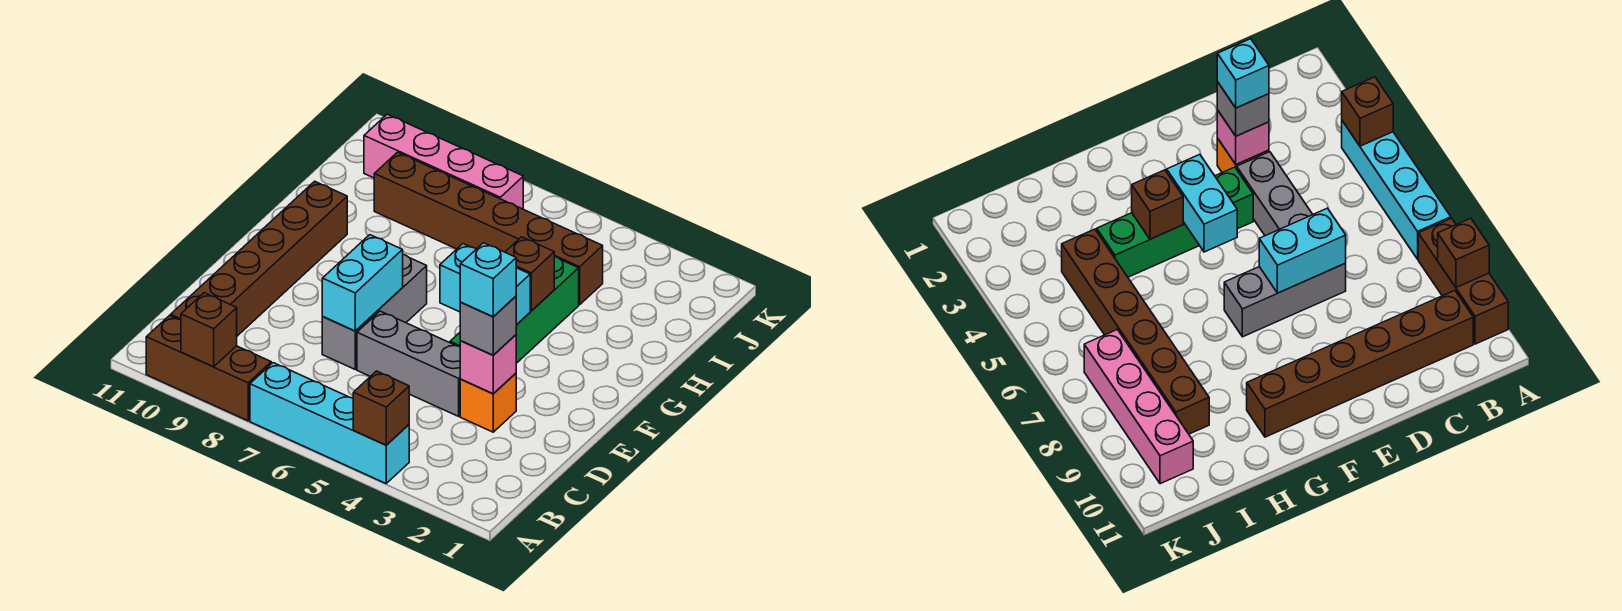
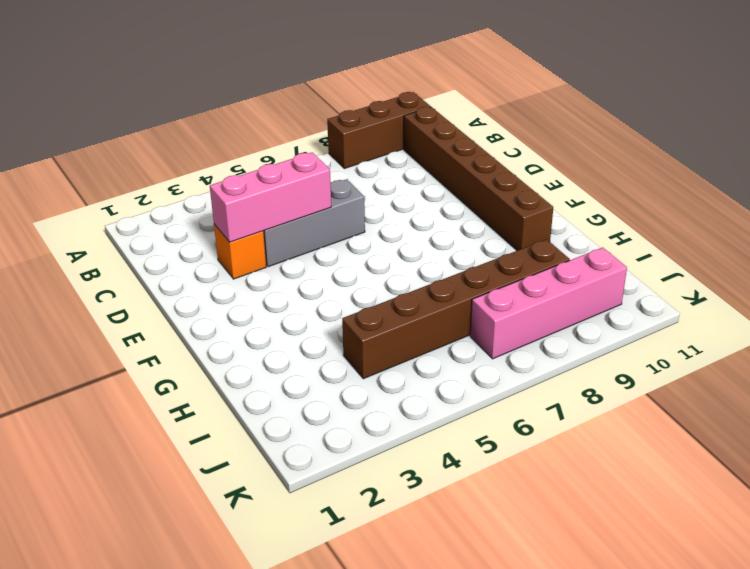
pink brick D3:D5 level 2 -> pink brick D3 level 2
none -> cyan brick A4:A7 level 1
none -> grey brick D7:F7 level 1
none -> green brick E4:H4 level 1

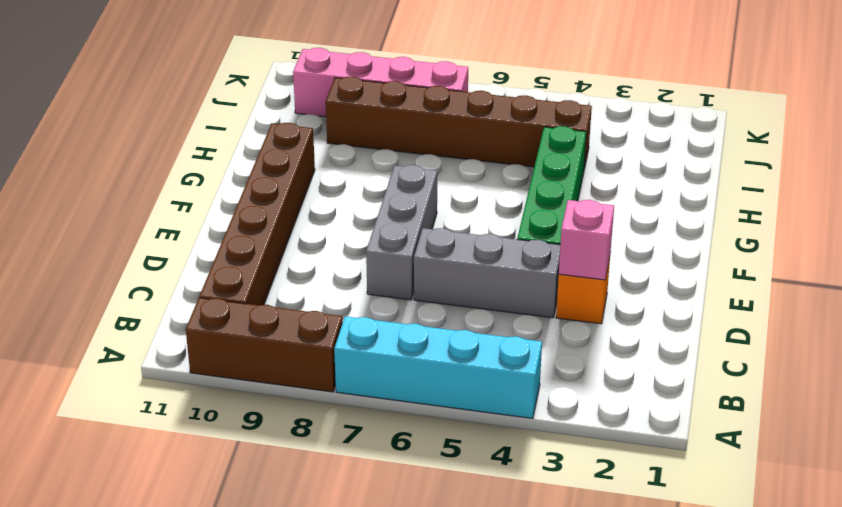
none -> brown brick A4 level 2
none -> brown brick A9 level 2
none -> cyan brick D7:E7 level 2

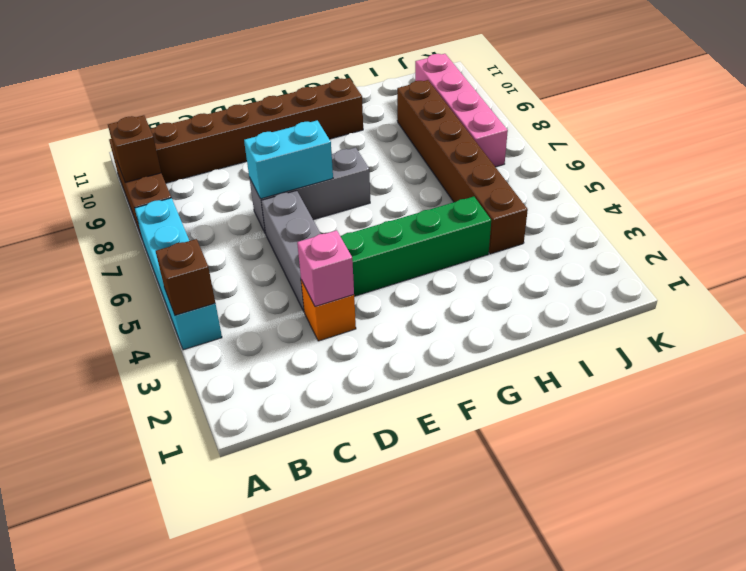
none -> cyan brick F4:F5 level 2
none -> brown brick G4 level 2
none -> grey brick D3 level 3

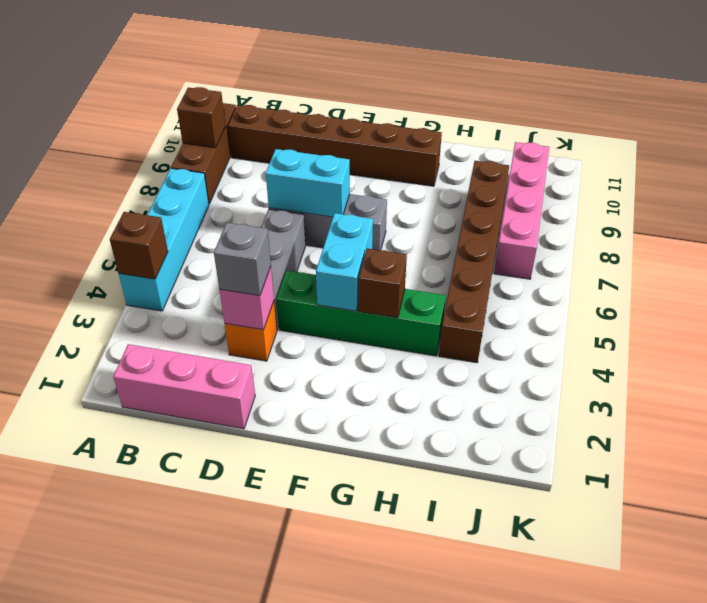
pink brick B1:D1 level 1 -> none
none -> cyan brick D3 level 4

